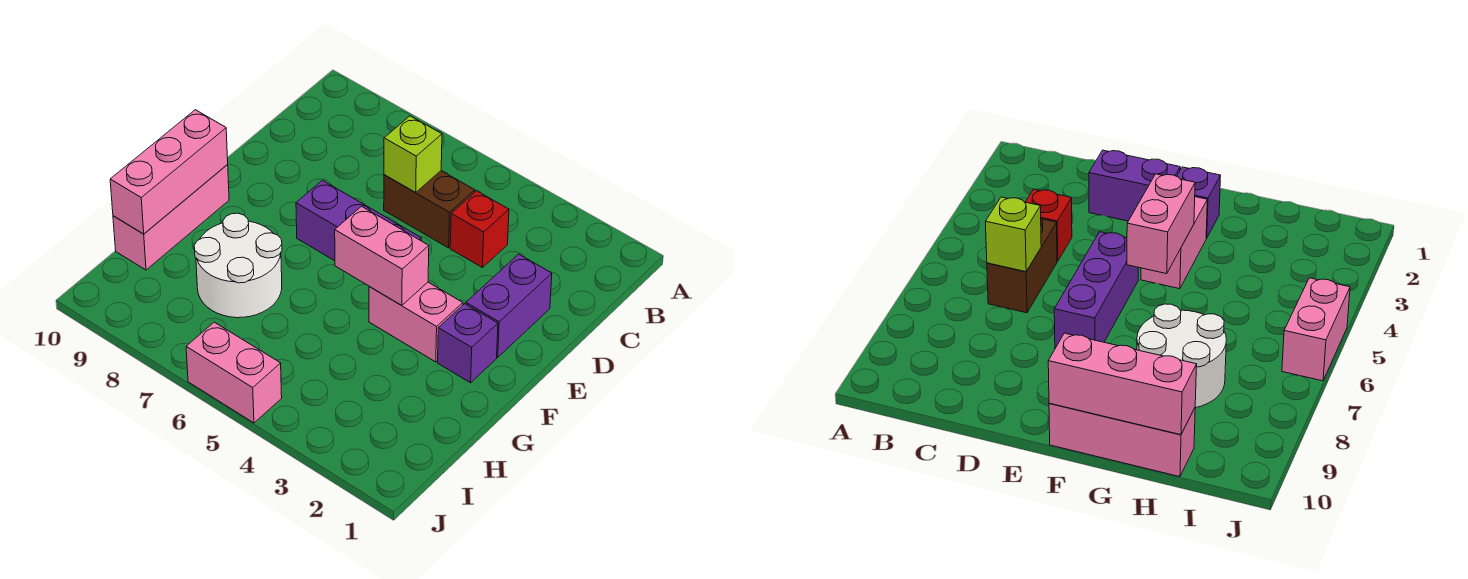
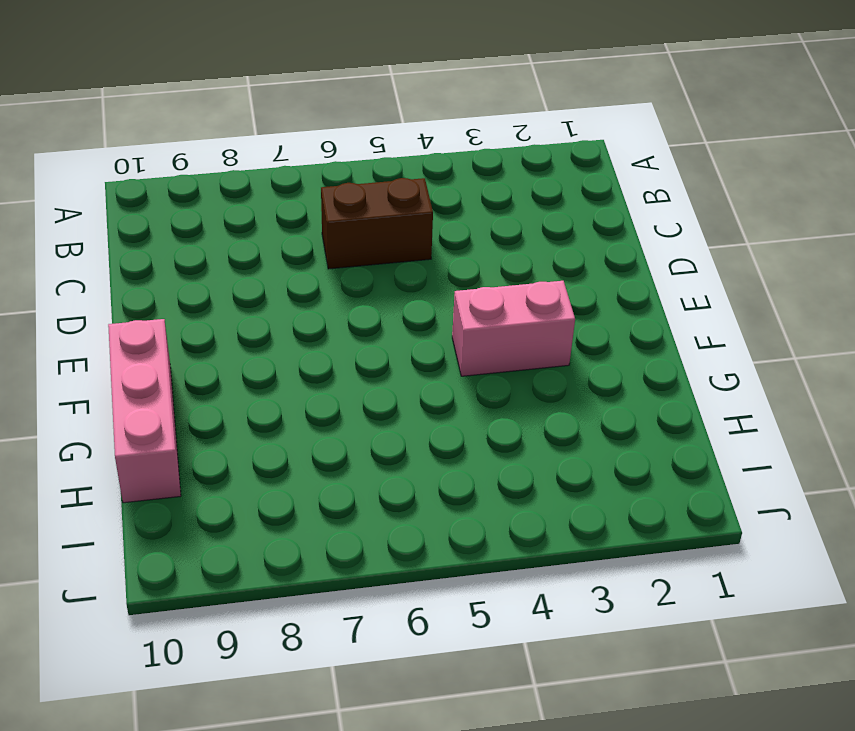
none -> red brick C4 level 1
none -> purple brick D2:E2 level 1
none -> purple brick E5:E7 level 1

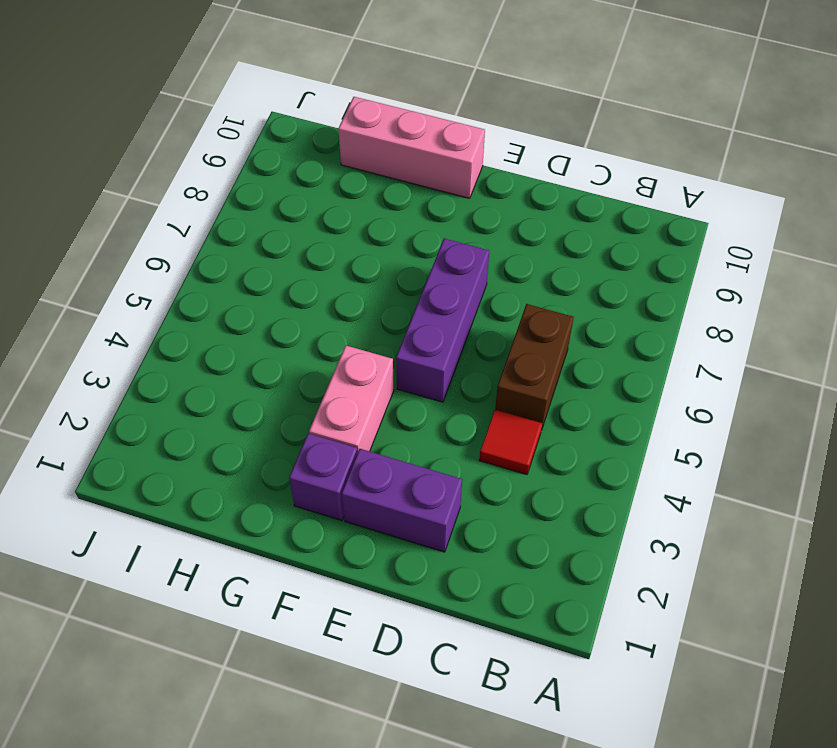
red tile C4 level 1 -> red brick C4 level 1
none -> white round brick G7:H8 level 1
none -> pink brick J5:J6 level 1
none -> lime brick C6 level 2

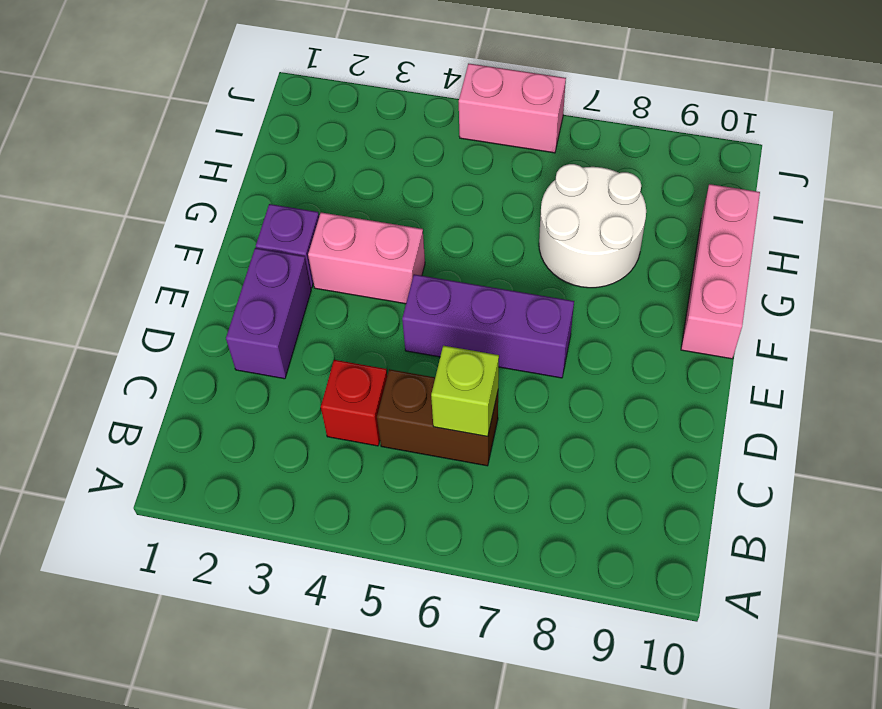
none -> pink brick F4:F5 level 2
none -> pink brick F10:H10 level 2

